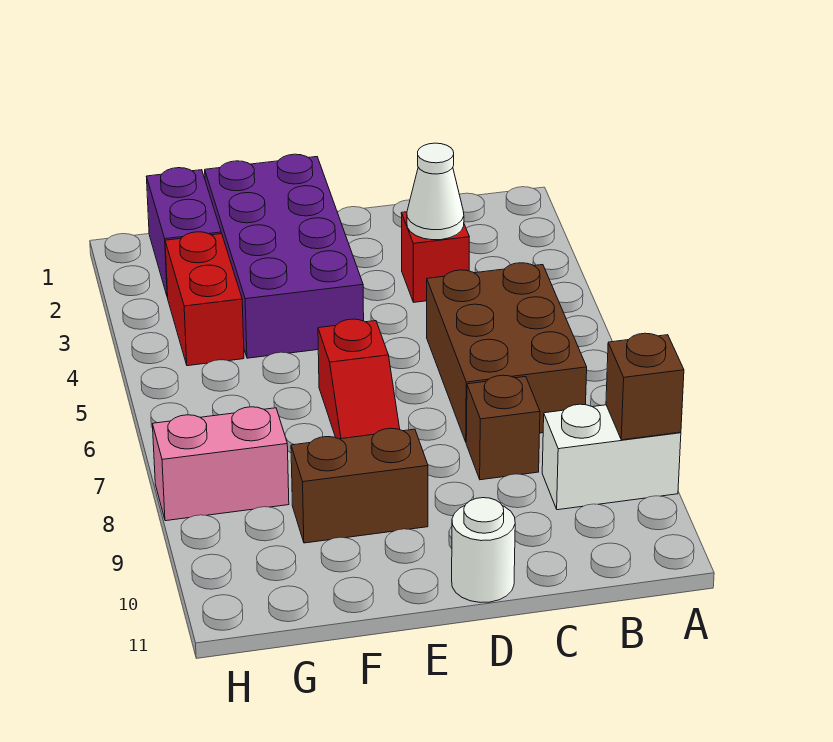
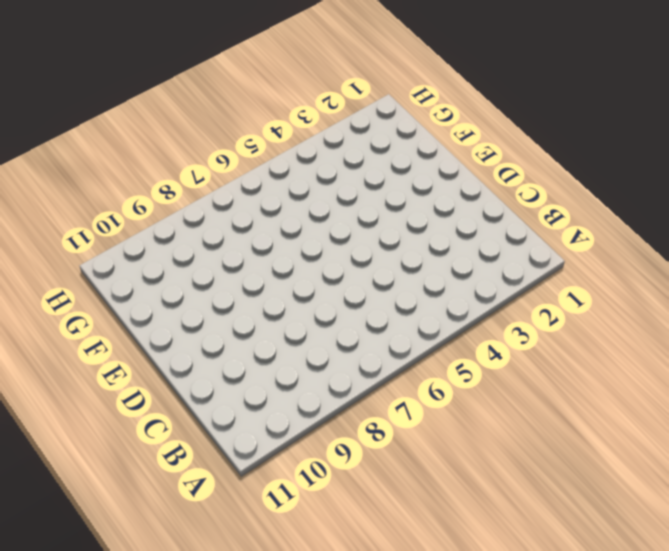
none -> white brick A9:B9 level 1
none -> brown brick B5:C7 level 1
none -> red brick C3 level 1

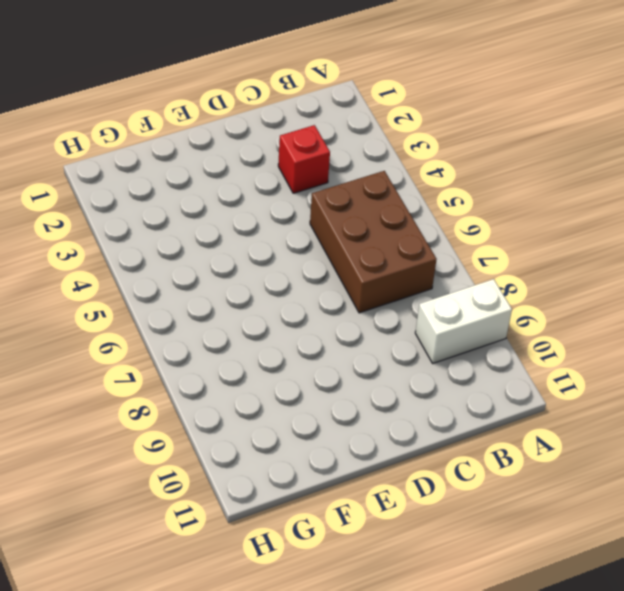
none -> brown brick C8 level 1
none -> white round brick D11 level 1
none -> purple brick E1:F4 level 1

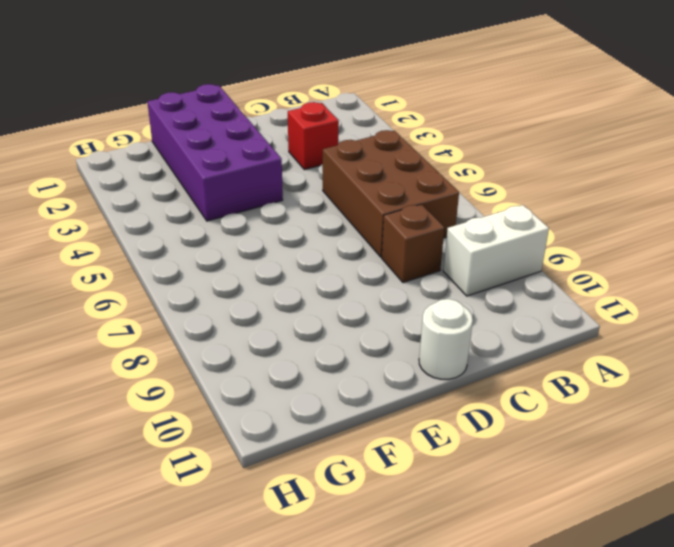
none -> red slope E6:E7 level 1 top 6
none -> brown brick E9:F9 level 1
none -> purple brick G1:G2 level 1

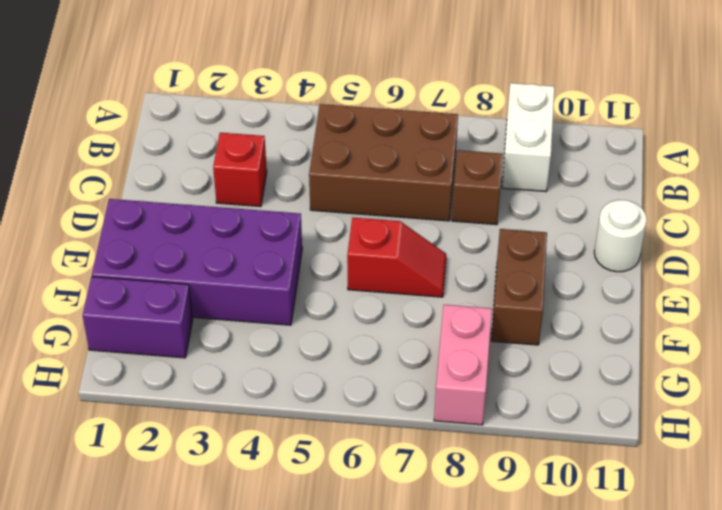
none -> red brick G3:G4 level 1
none -> brown brick A9 level 2
none -> white cone C3 level 2

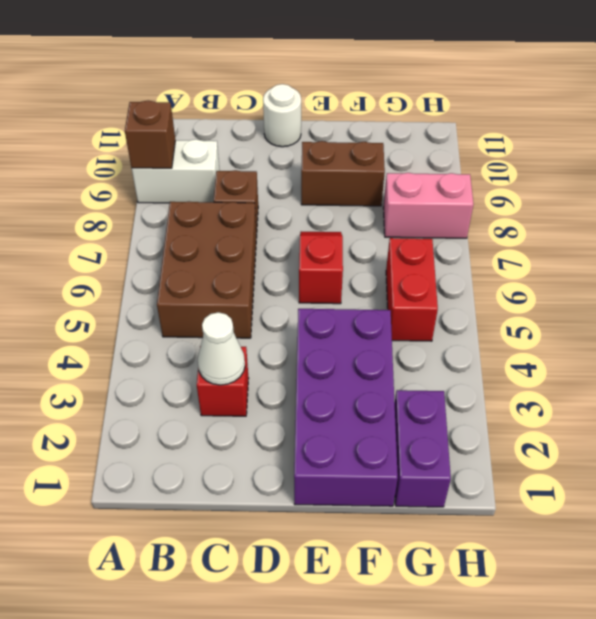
red brick G5:G6 level 1 -> red brick G3:G4 level 1

